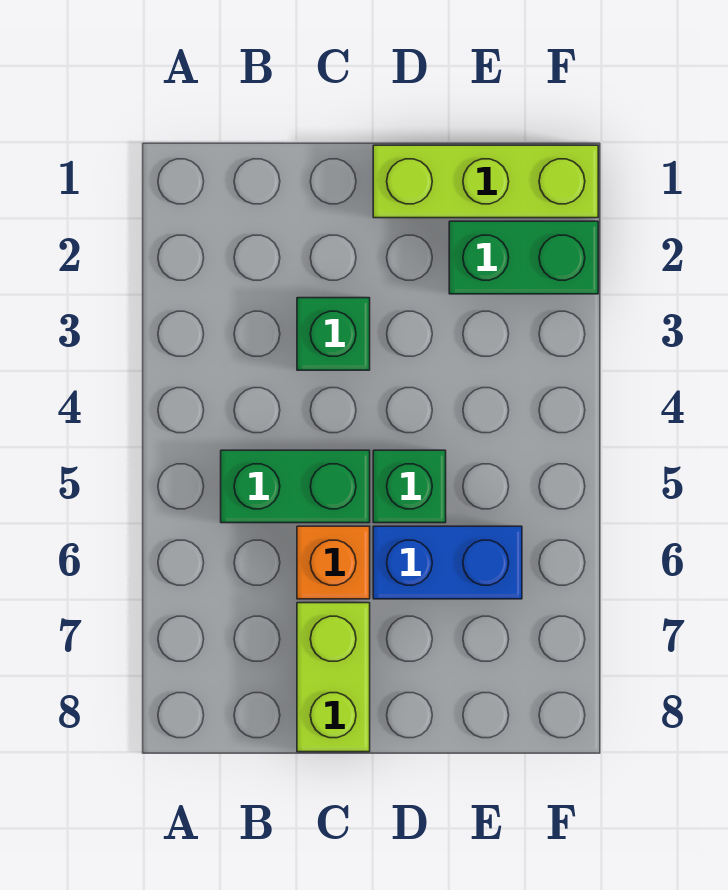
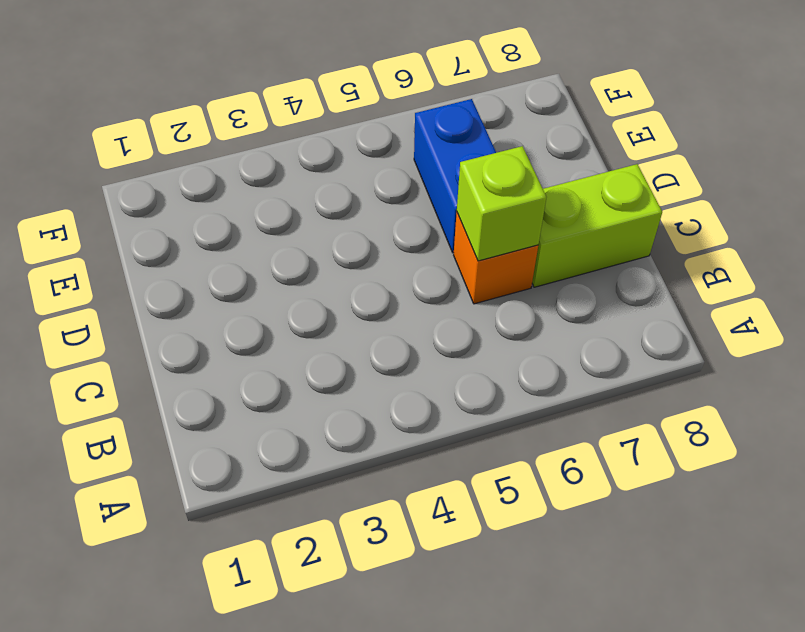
lime brick C6 level 2 -> none
none -> green brick B5:C5 level 1
none -> green brick C3 level 1

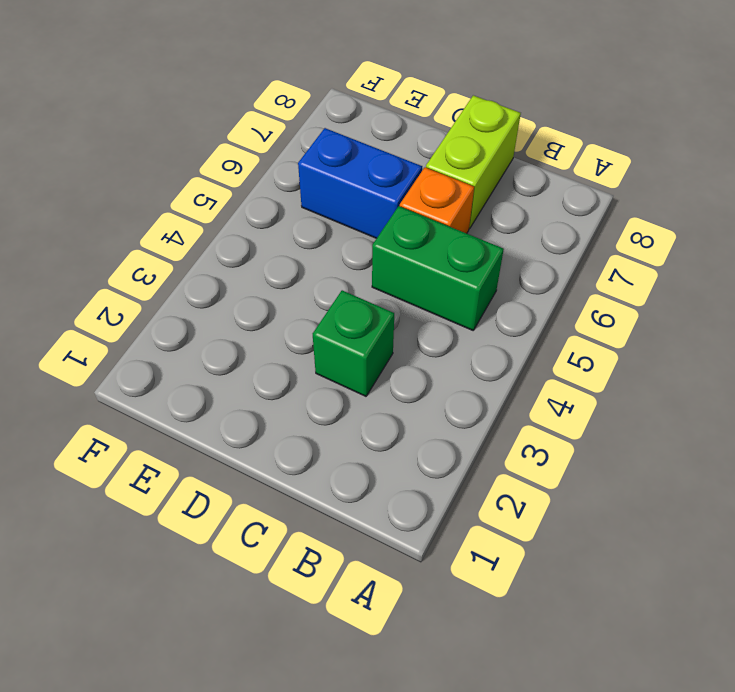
none -> lime brick D1:F1 level 1
none -> green brick D5 level 1

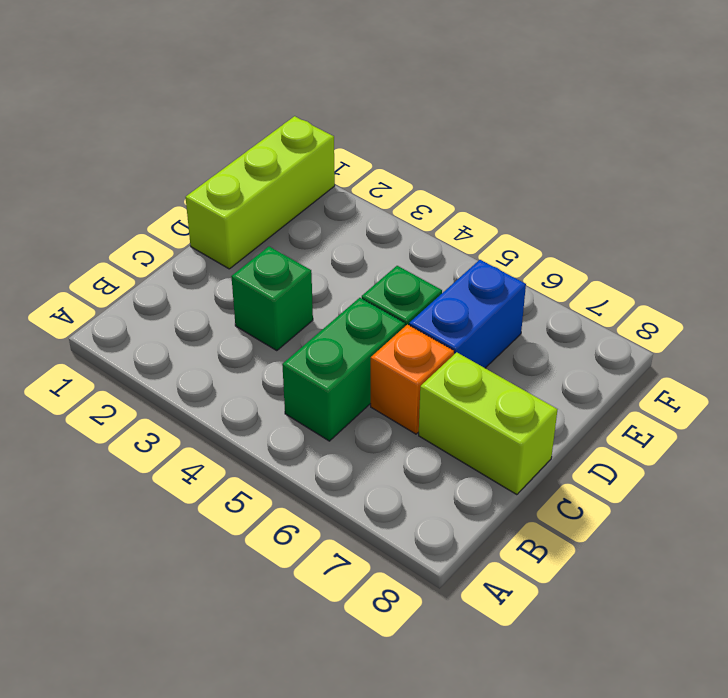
none -> green brick E2:F2 level 1

